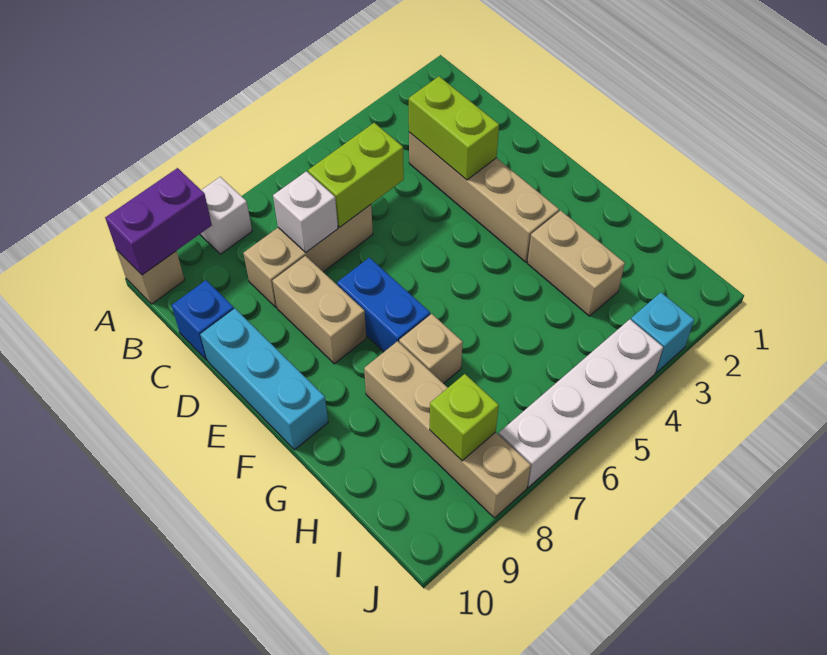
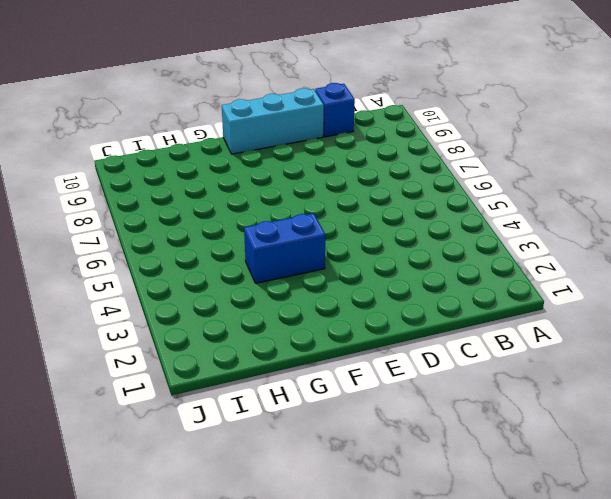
blue brick F4:G4 level 1 -> blue brick E7:F7 level 1
none -> white brick A8 level 1
none -> tan brick A10 level 1
none -> tan brick C3:F3 level 1

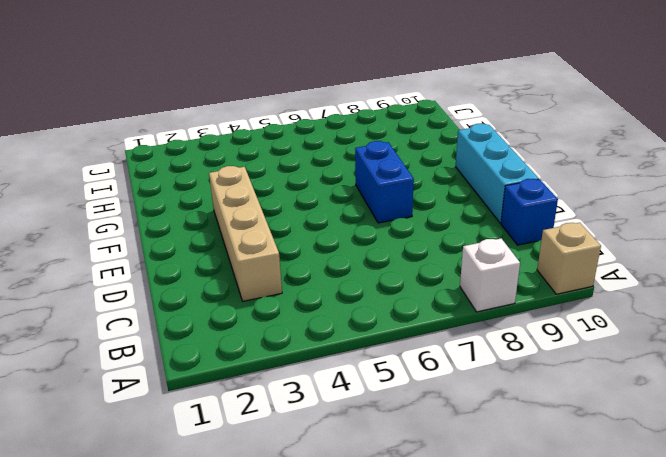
none -> tan brick C6:C8 level 1
none -> tan brick D8:E8 level 1
none -> tan brick G3:H3 level 1

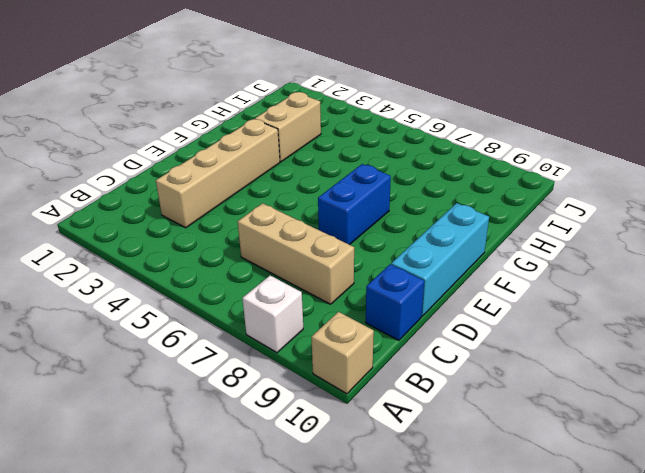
none -> tan brick D8:E8 level 1
none -> tan brick G7 level 1
none -> tan brick G8:J8 level 1

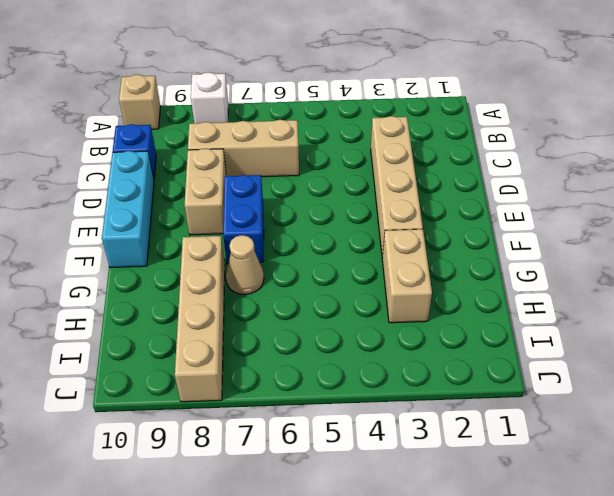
tan cone G7 level 1 -> tan brick G7 level 1
none -> cyan brick J3 level 1
none -> white brick J4:J7 level 1
none -> purple brick A9:A10 level 2

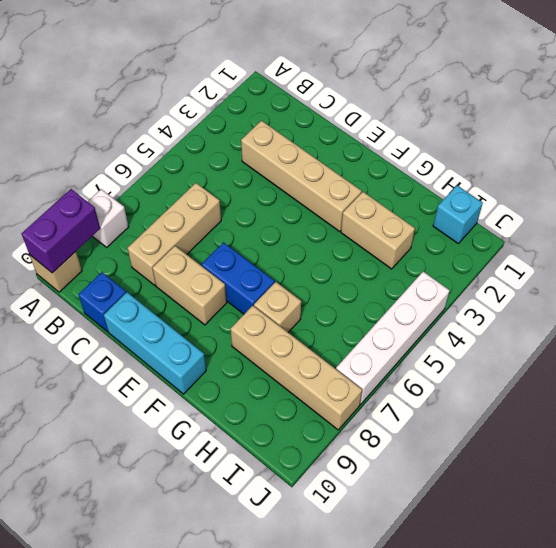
cyan brick I1 level 1 -> cyan brick J3 level 1
none -> lime brick C3:D3 level 2
none -> lime brick C5:C6 level 2
none -> white brick C7 level 2

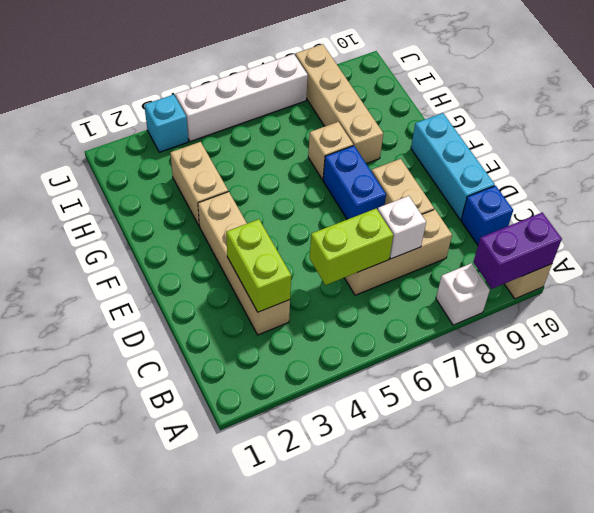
none -> lime brick I8 level 2

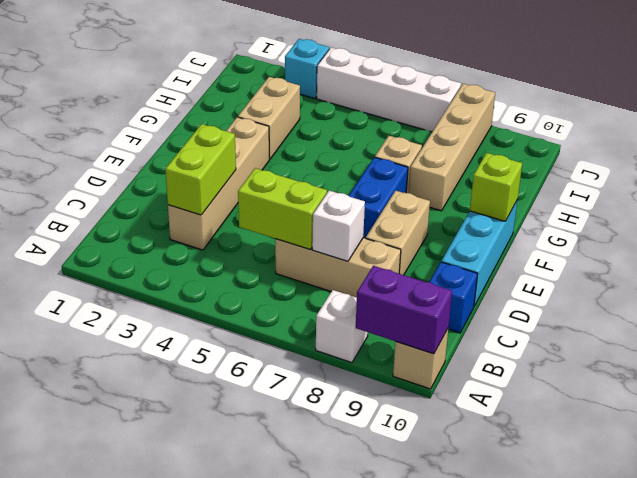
lime brick F10 level 2 -> lime brick I8 level 2

